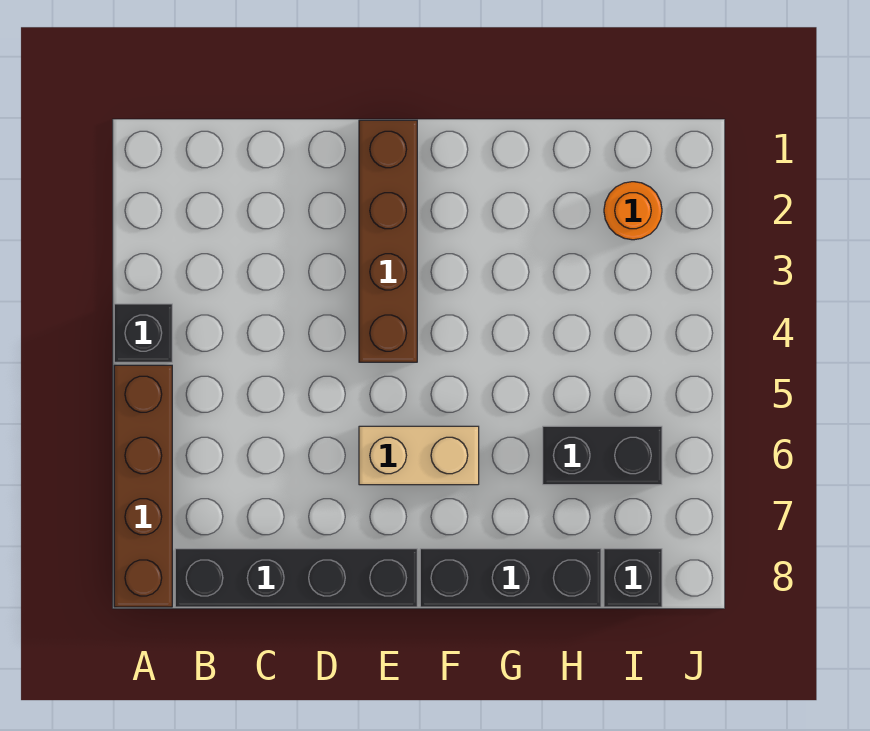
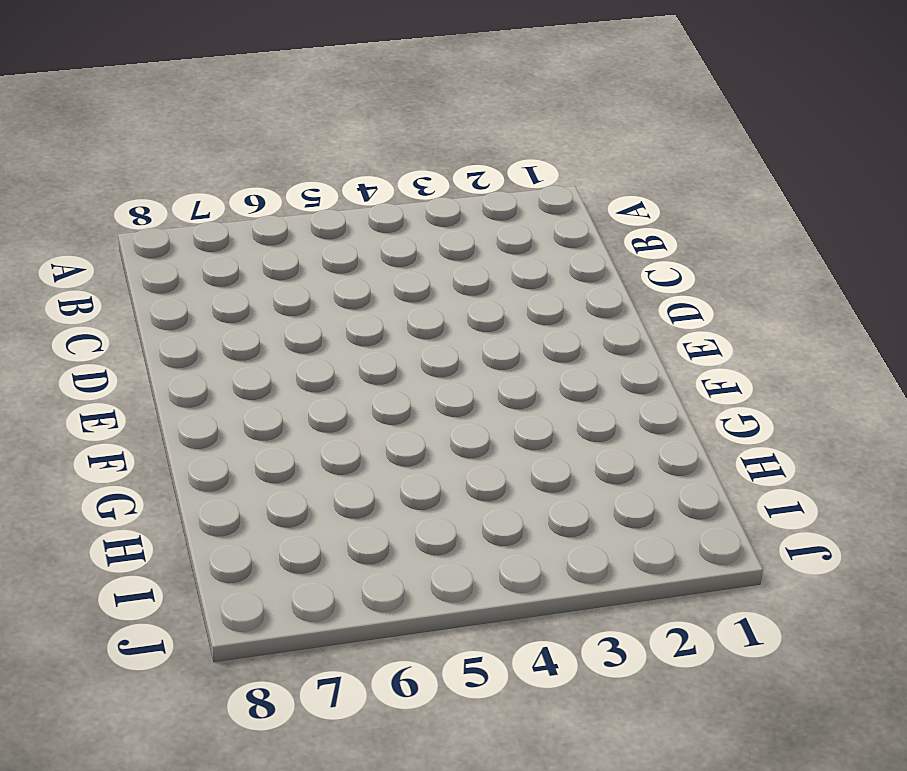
none -> black brick A4 level 1
none -> brown brick A5:A8 level 1

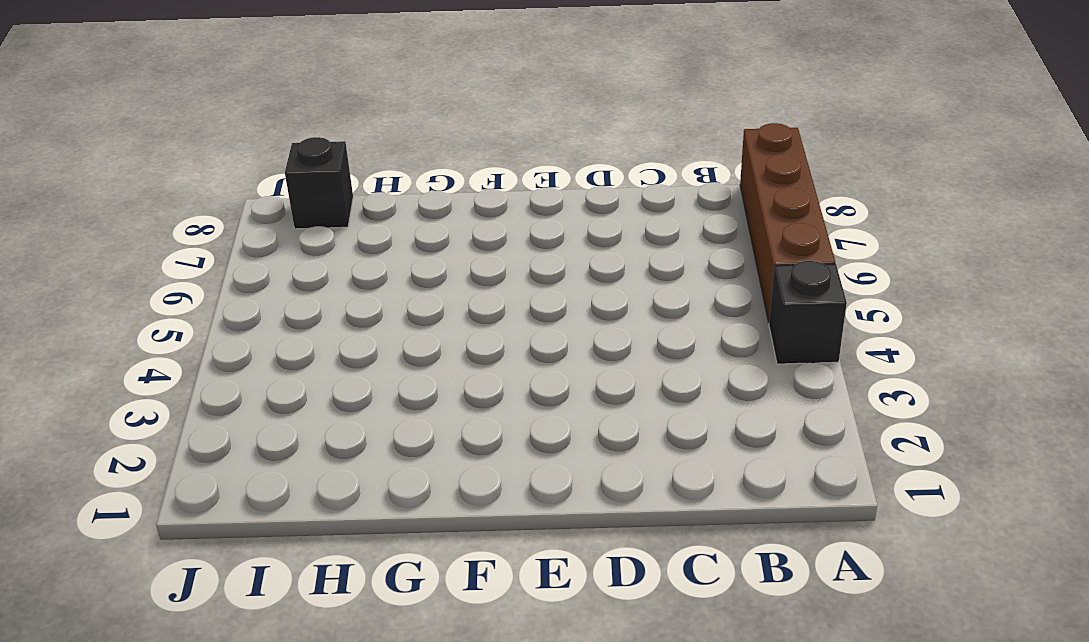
none -> black brick B8:E8 level 1
none -> brown brick E1:E4 level 1

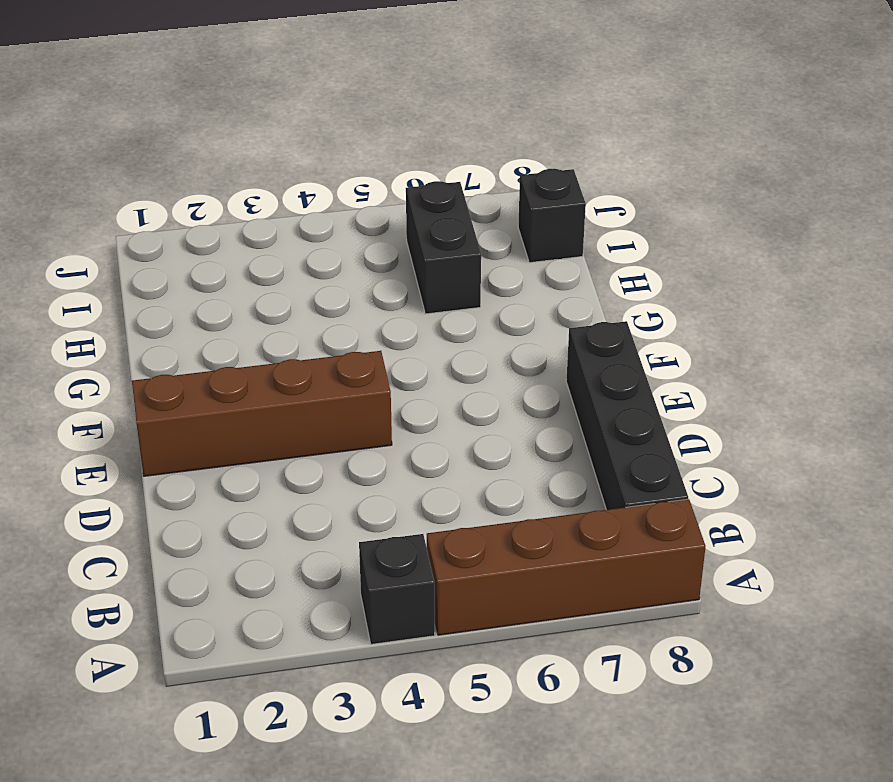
none -> tan brick E6:F6 level 1
none -> black brick F8:H8 level 1

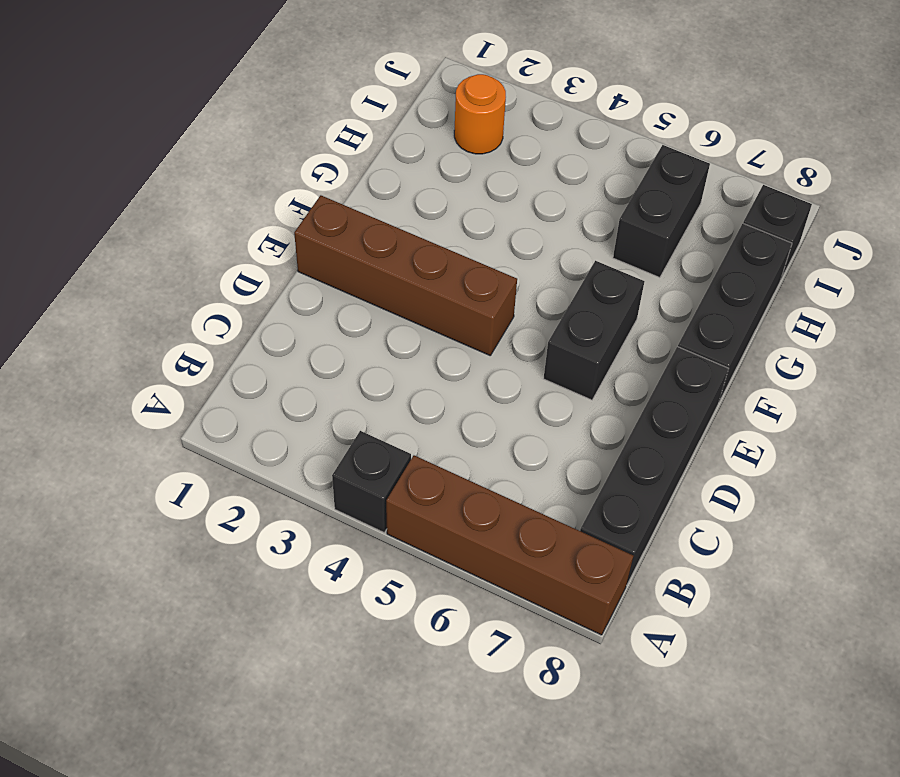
black brick E6:F6 level 1 -> tan brick E6:F6 level 1

